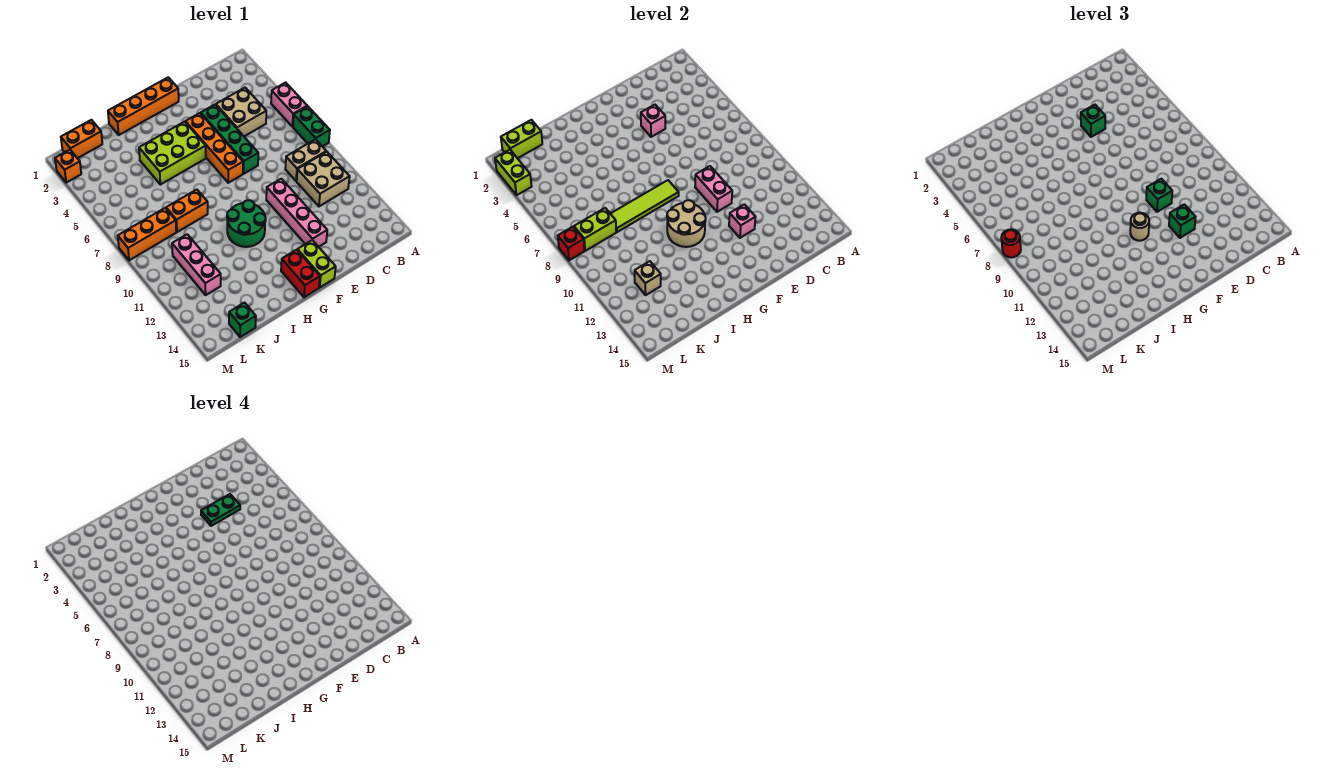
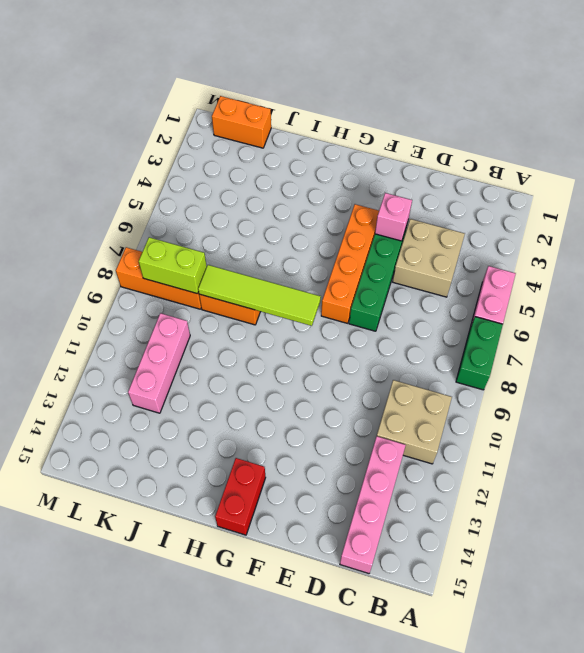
pink brick C12:C15 level 1 -> pink brick E10:E13 level 1
none -> tan brick B9:C9 level 1
none -> orange brick F1:I1 level 1
none -> lime brick F14:F15 level 1
none -> lime brick G4:I5 level 1

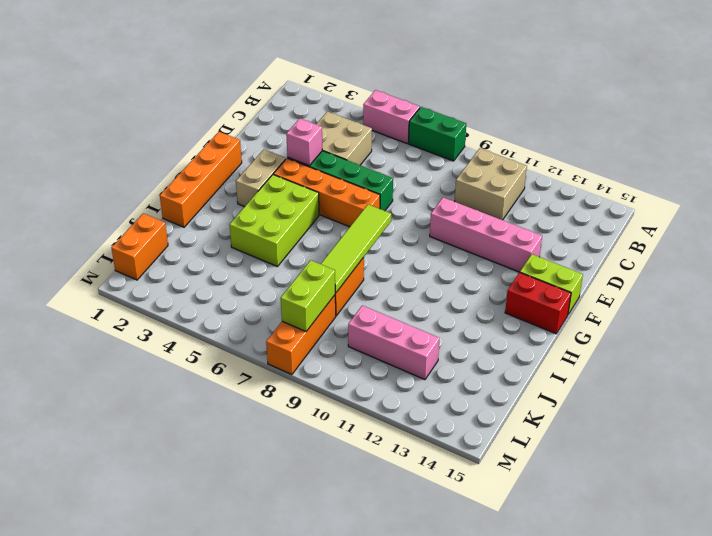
tan brick F3:G3 level 1 -> tan brick B9:C9 level 1
none -> green round brick G10:H11 level 1
none -> green brick K15 level 1
none -> orange brick M2 level 1
none -> pink brick E9:E10 level 2

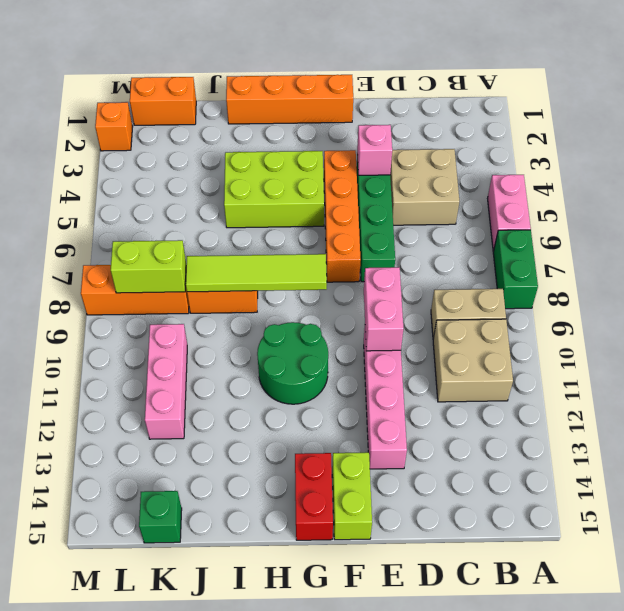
none -> pink brick E12 level 2
none -> tan round brick G10:H11 level 2
none -> lime brick K1:L1 level 2
none -> tan brick K12 level 2

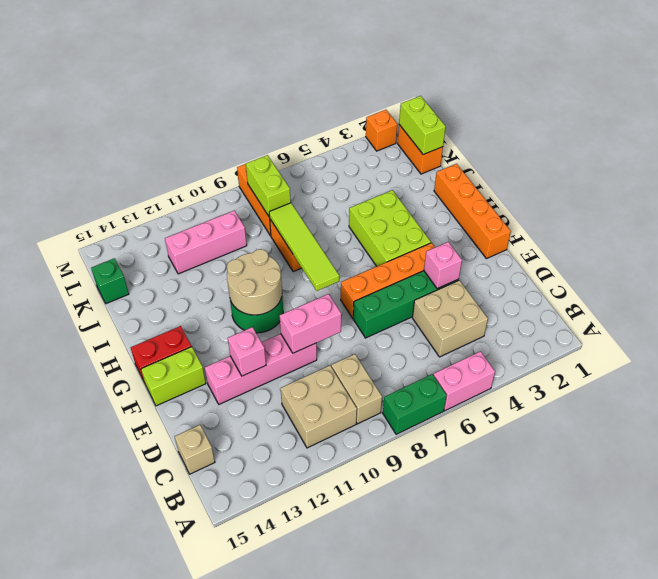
tan brick C15 level 1 -> tan brick K12 level 2
none -> lime brick M2:M3 level 2
none -> red brick M8 level 2
none -> green brick E4 level 3
none -> green brick E10 level 3

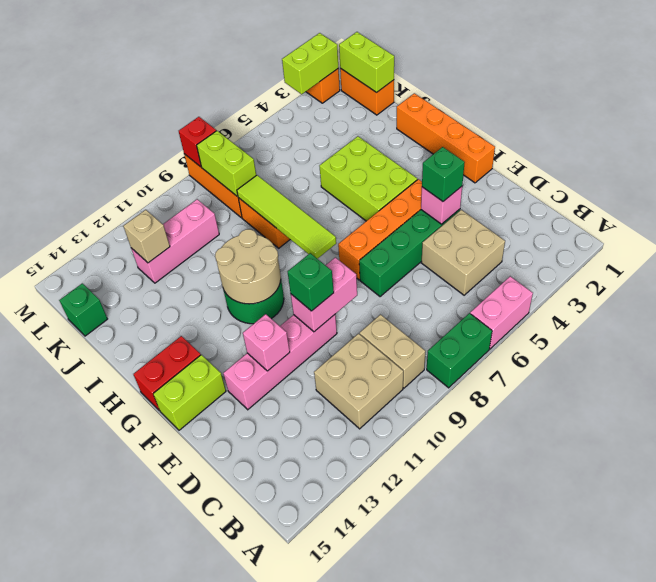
none -> green brick E12 level 3
none -> tan round brick G11 level 3
none -> red round brick M8 level 3
none -> green plate D4:E4 level 4

